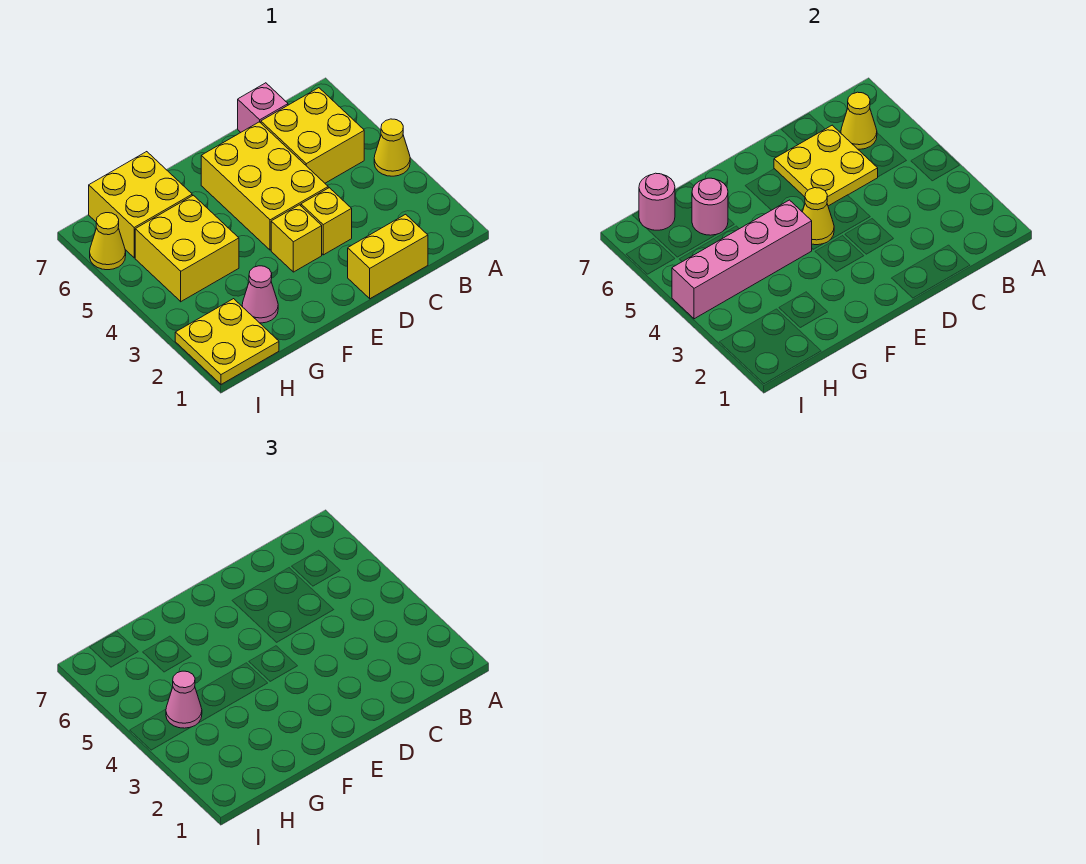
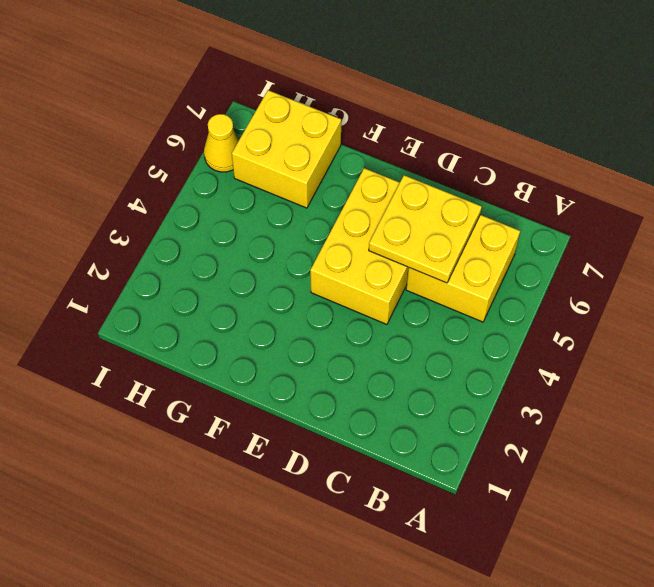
none -> yellow cone A4 level 1
none -> yellow brick C1:D1 level 1
none -> pink brick C7 level 1

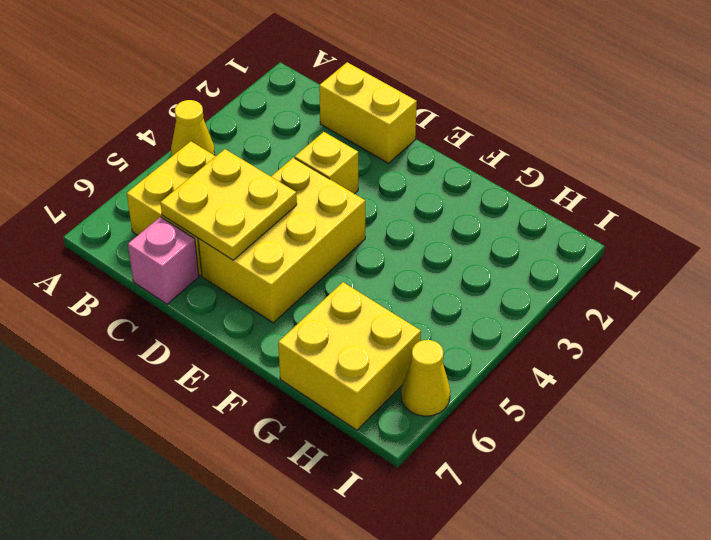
none -> yellow brick E3 level 1
none -> pink cone G2 level 1
none -> yellow brick G4:H5 level 1

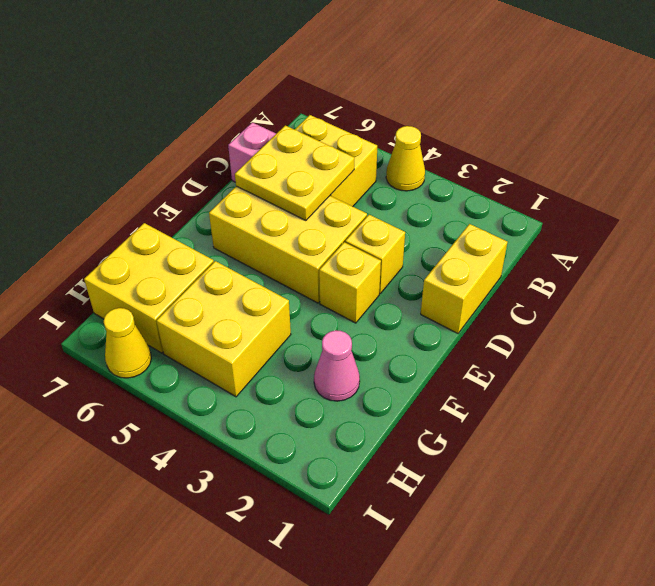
none -> yellow plate H1:I2 level 1
none -> yellow cone B6 level 2
none -> yellow cone E4 level 2

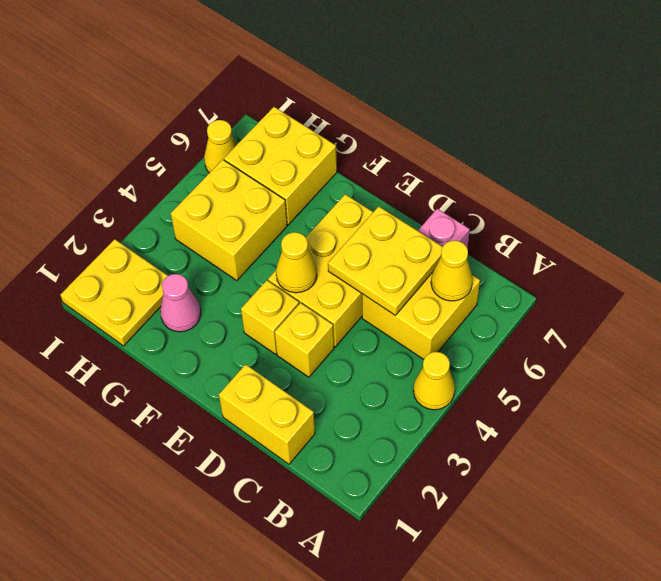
none -> pink brick F4:I4 level 2
none -> pink round brick G6 level 2
none -> pink round brick H7 level 2

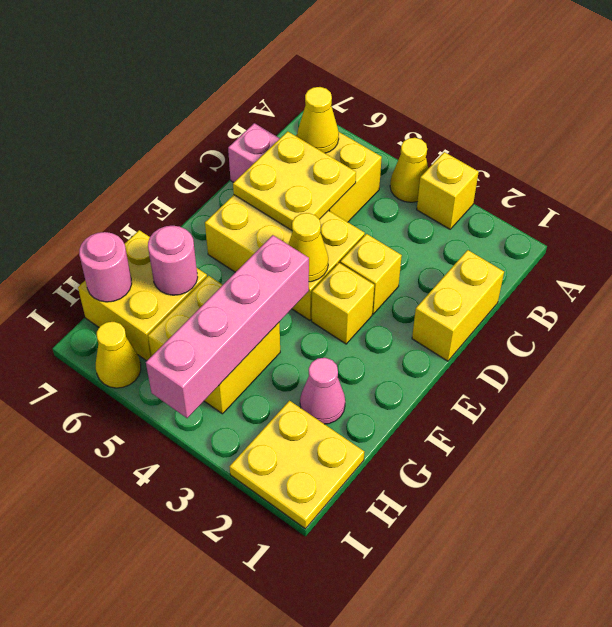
yellow brick A3 level 1 -> none
none -> pink cone H4 level 3

